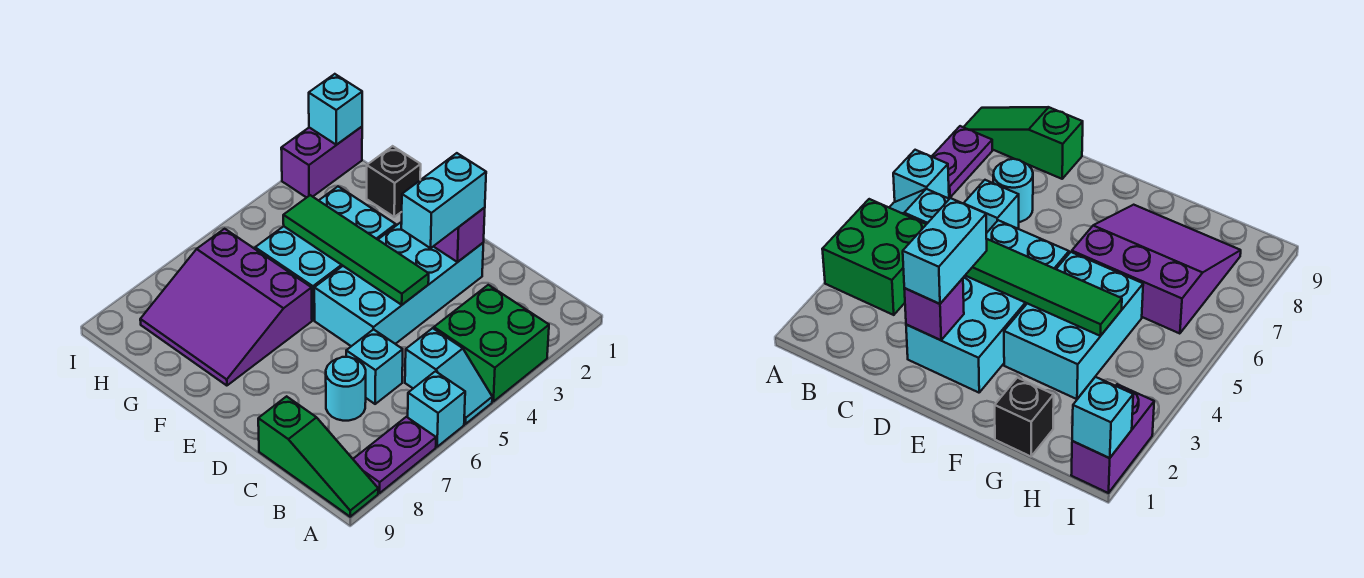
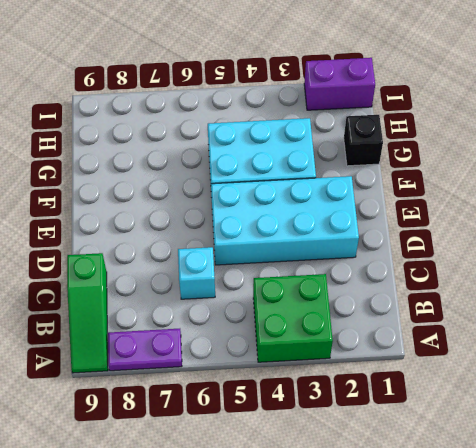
none -> cyan slope A5:B5 level 1 top B
none -> cyan brick A6 level 1
none -> cyan round brick C7 level 1

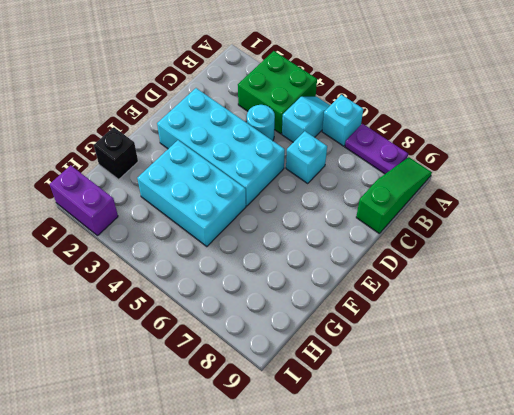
cyan round brick C4 level 1 -> cyan round brick C7 level 1
none -> purple slope F6:H8 level 1 top 6
none -> purple brick D2 level 2
none -> green tile D4:G4 level 2

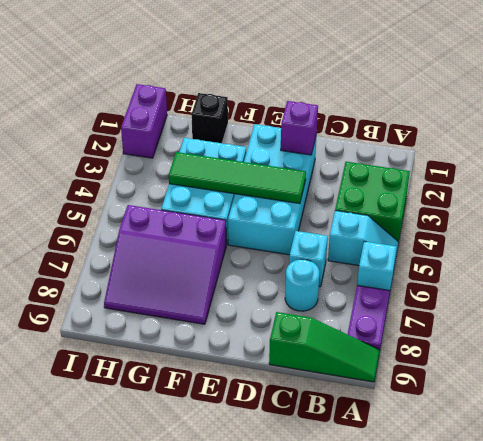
none -> cyan brick I1 level 2
none -> cyan brick D2:D3 level 3

